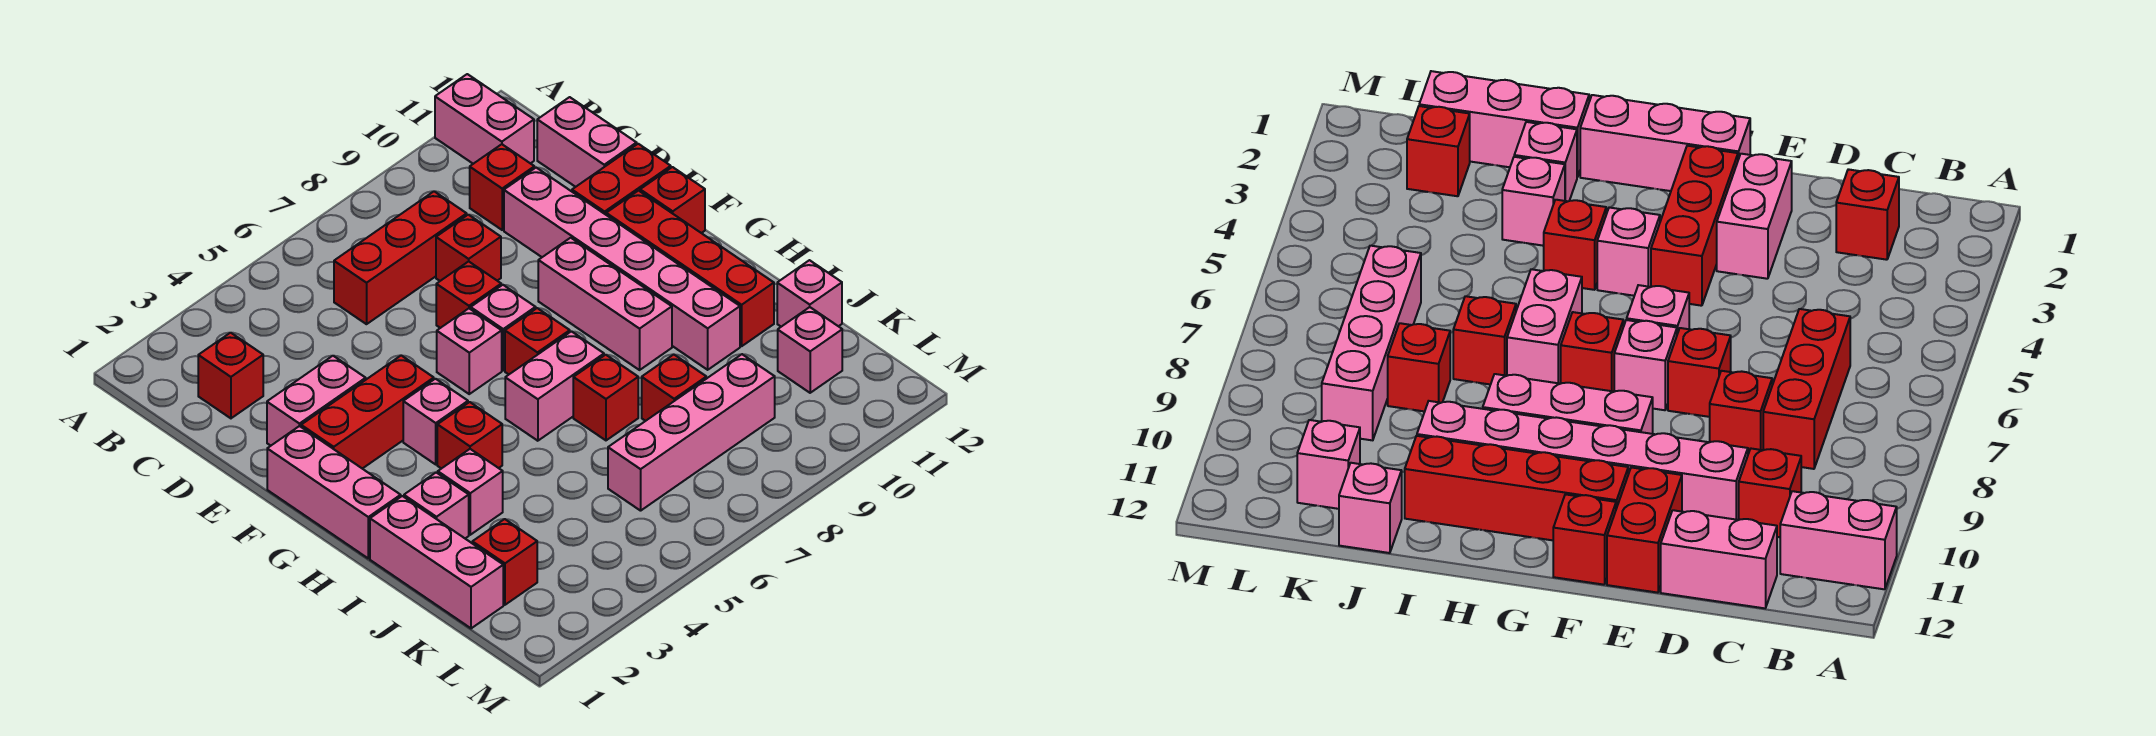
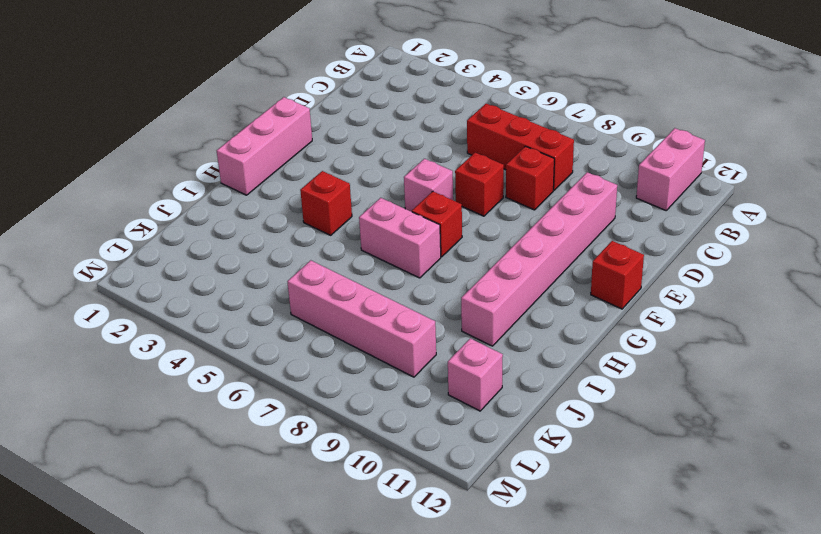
none -> red brick C2 level 1
none -> red brick C10 level 1
none -> pink brick C12:D12 level 1
none -> pink brick E2:E3 level 1

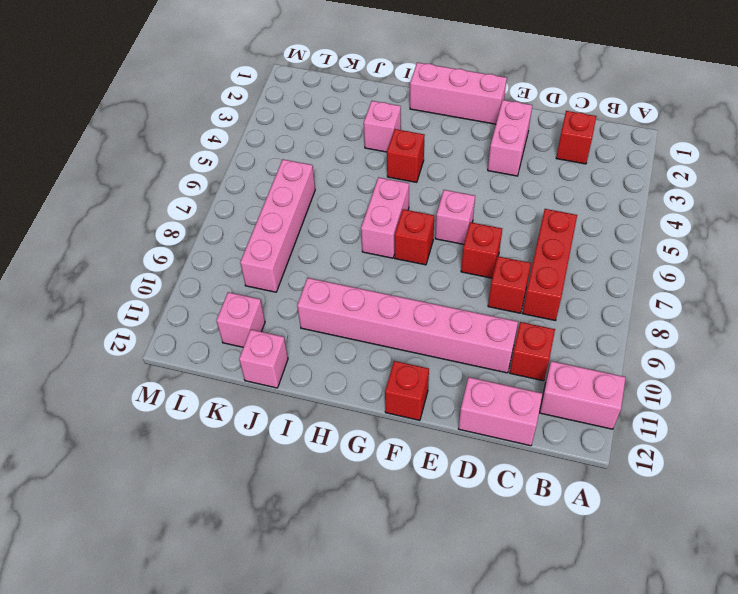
none -> red brick E11:E12 level 1
none -> red brick F2:F4 level 1
none -> pink brick F7 level 1
none -> pink brick F9:H9 level 1

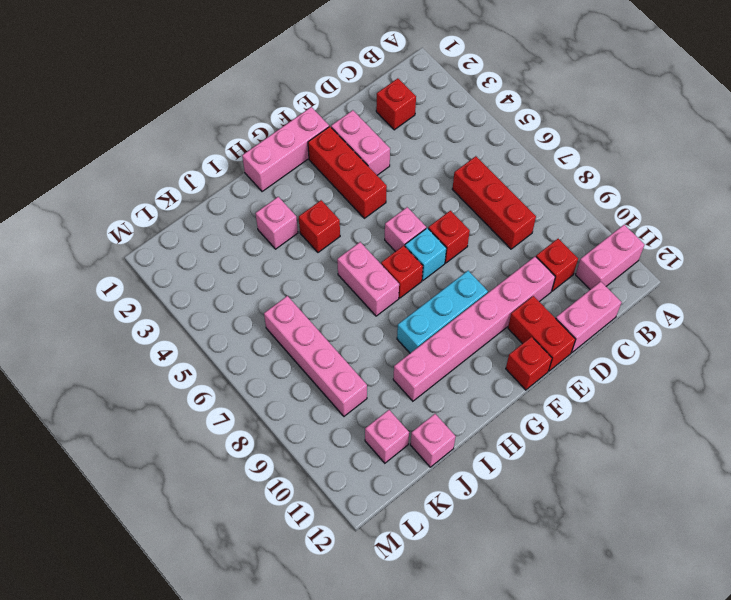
cyan brick F7 level 1 -> pink brick F7 level 1
cyan brick F9:H9 level 1 -> pink brick F9:H9 level 1
none -> red brick D8 level 1
none -> red brick F11:I11 level 1
none -> pink brick G4 level 1
none -> pink brick I1:K1 level 1

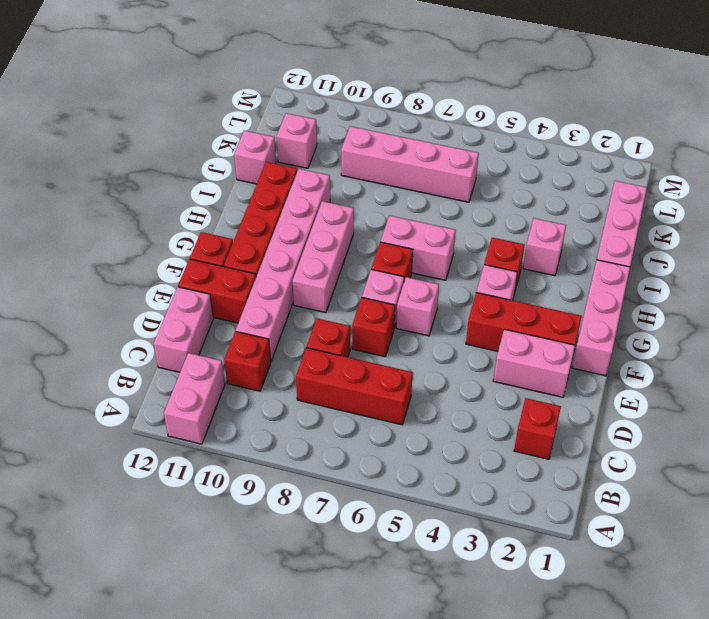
none -> pink brick I2 level 1
none -> red brick I7 level 1
none -> red brick J8 level 1
none -> red brick K2 level 1

